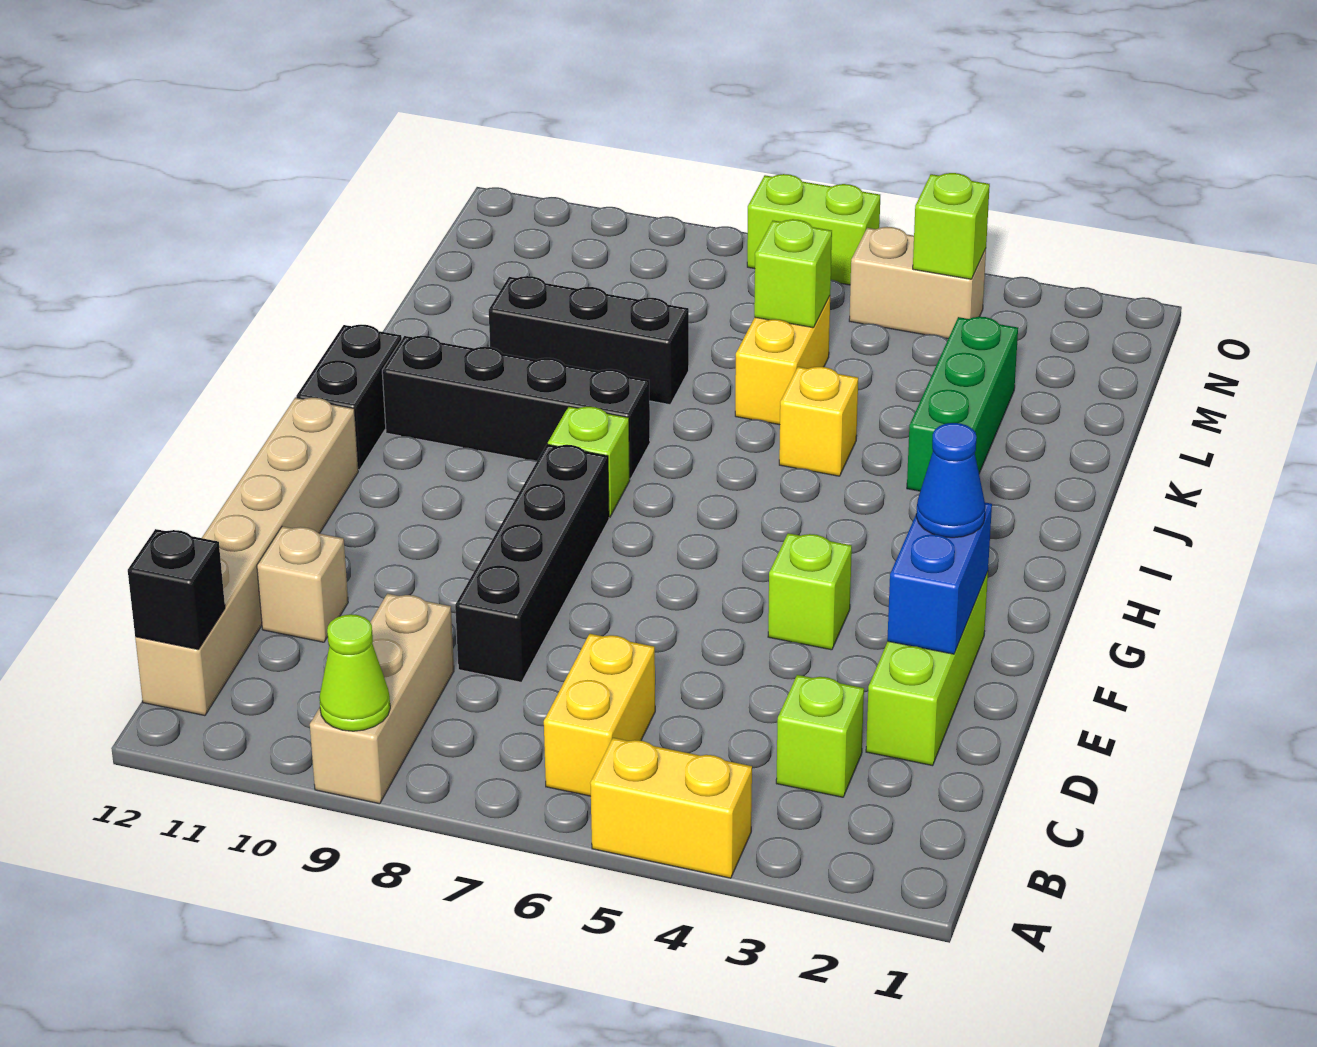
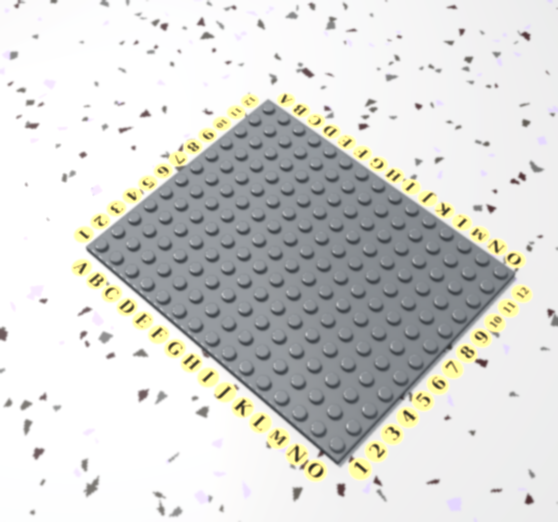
none -> yellow brick A4:A5 level 1
none -> tan brick A9:C9 level 1
none -> yellow brick B6:C6 level 1

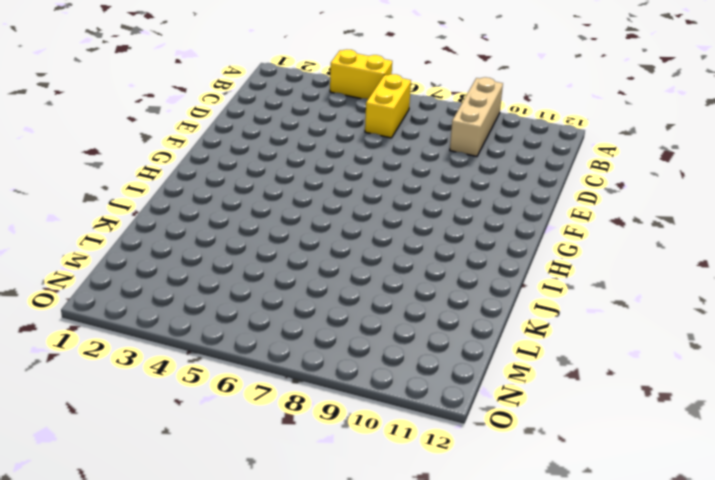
none -> tan brick B12:G12 level 1
none -> lime brick C3 level 1
none -> lime brick D2:F2 level 1

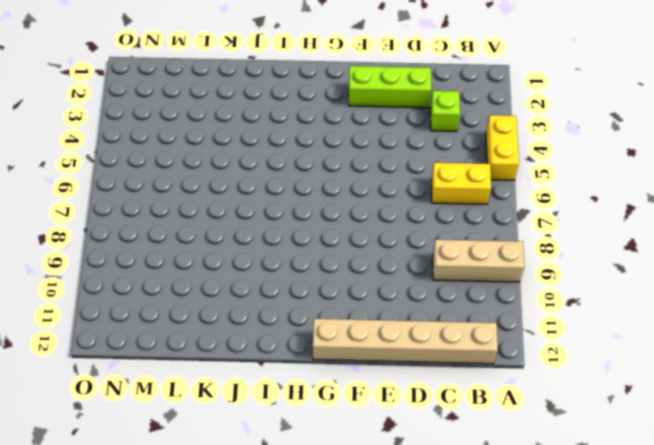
none -> black brick D8:G8 level 1
none -> tan brick D11 level 1
none -> lime brick F4 level 1

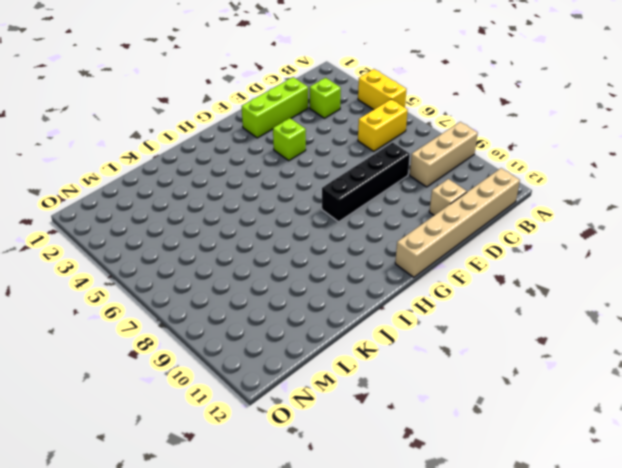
none -> lime brick H8 level 1
none -> black brick H12:I12 level 1
none -> black brick I8:I11 level 1

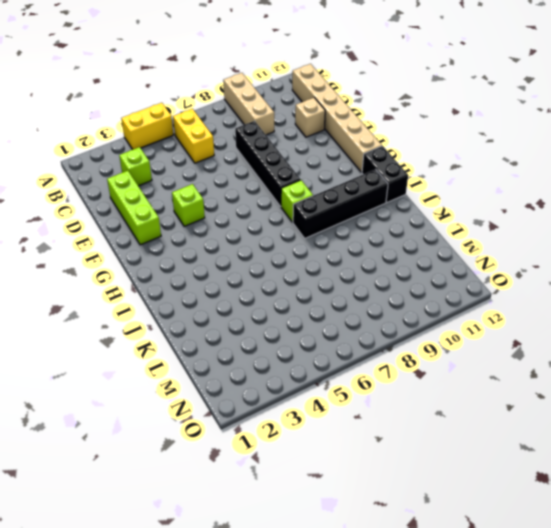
none -> green brick J3:L3 level 1
none -> yellow brick J5 level 1
none -> yellow brick K6:L6 level 1

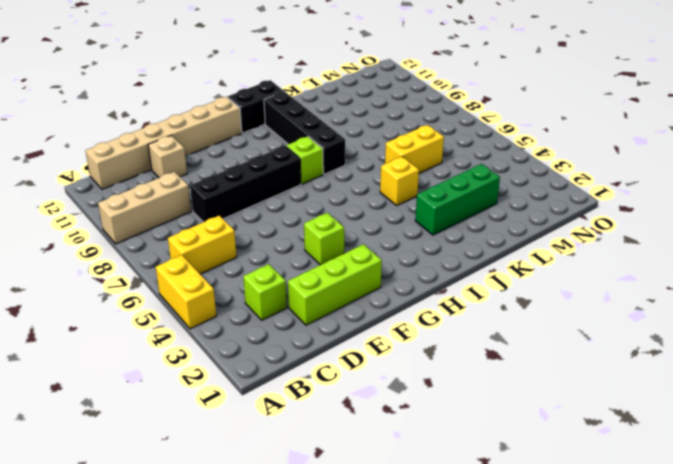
none -> black brick K8:K10 level 1
none -> tan brick N4:N5 level 1
none -> lime brick O6:O7 level 1

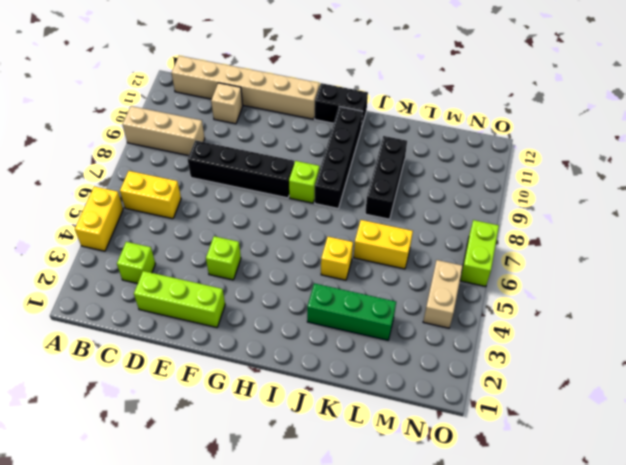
none -> lime cone A9 level 2
none -> black brick B12 level 2
none -> blue brick E2:F2 level 2

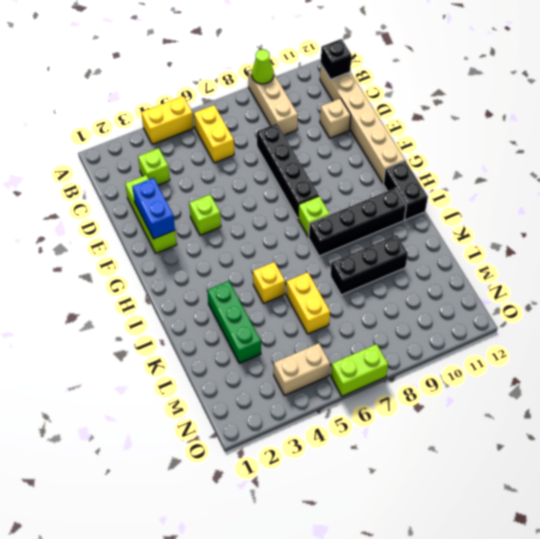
none -> lime brick L6 level 2
none -> lime brick N4 level 2
none -> blue cone F2 level 3

